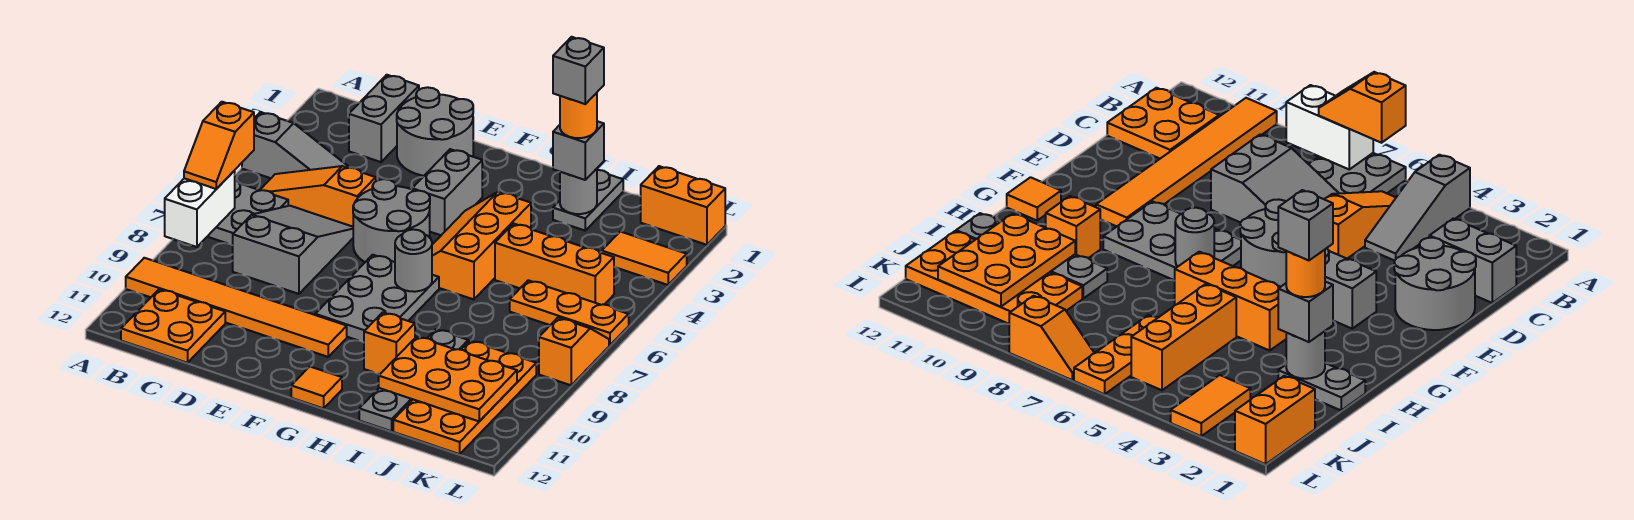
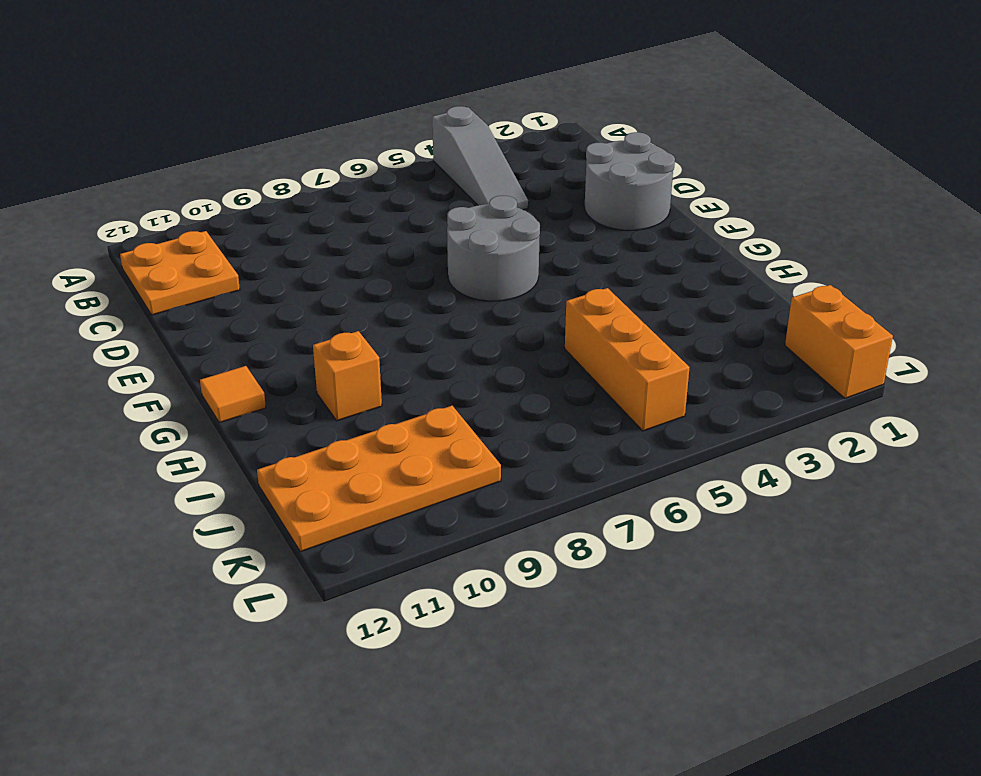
none -> grey plate A6:B7 level 1
none -> orange tile A10:F10 level 1
none -> orange slope B5:D5 level 1 top D
none -> grey brick C1:C2 level 1

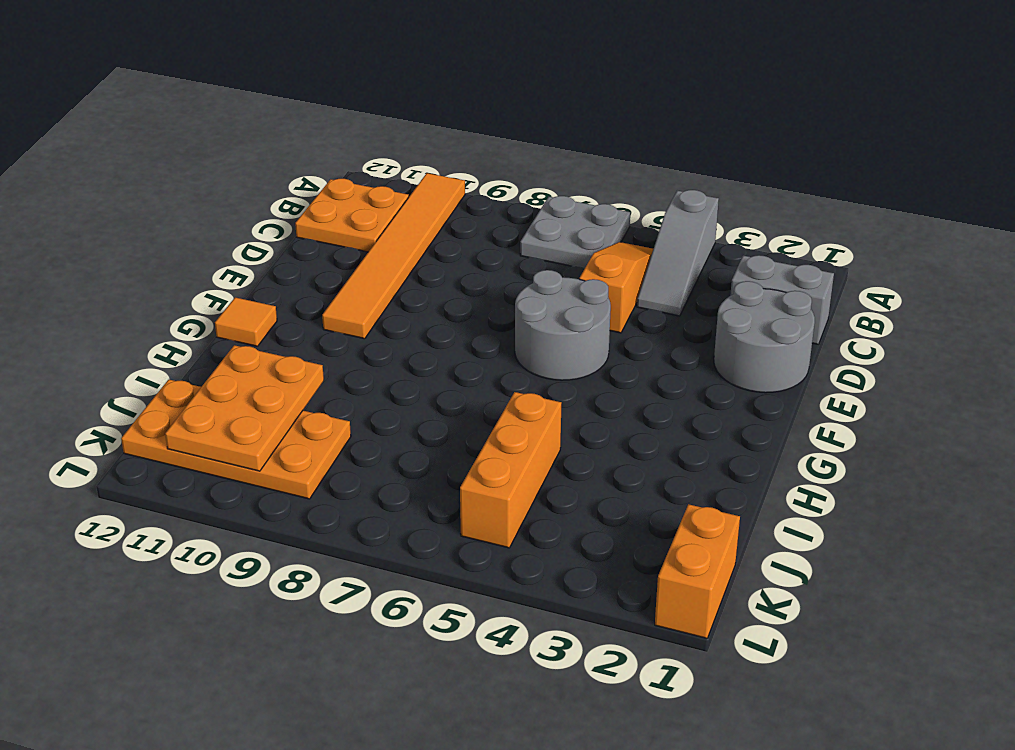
none -> grey slope C6:D8 level 1 top 8
none -> grey brick F3:F4 level 1
none -> grey plate F7:G9 level 1
none -> orange slope G4:H6 level 1 top H

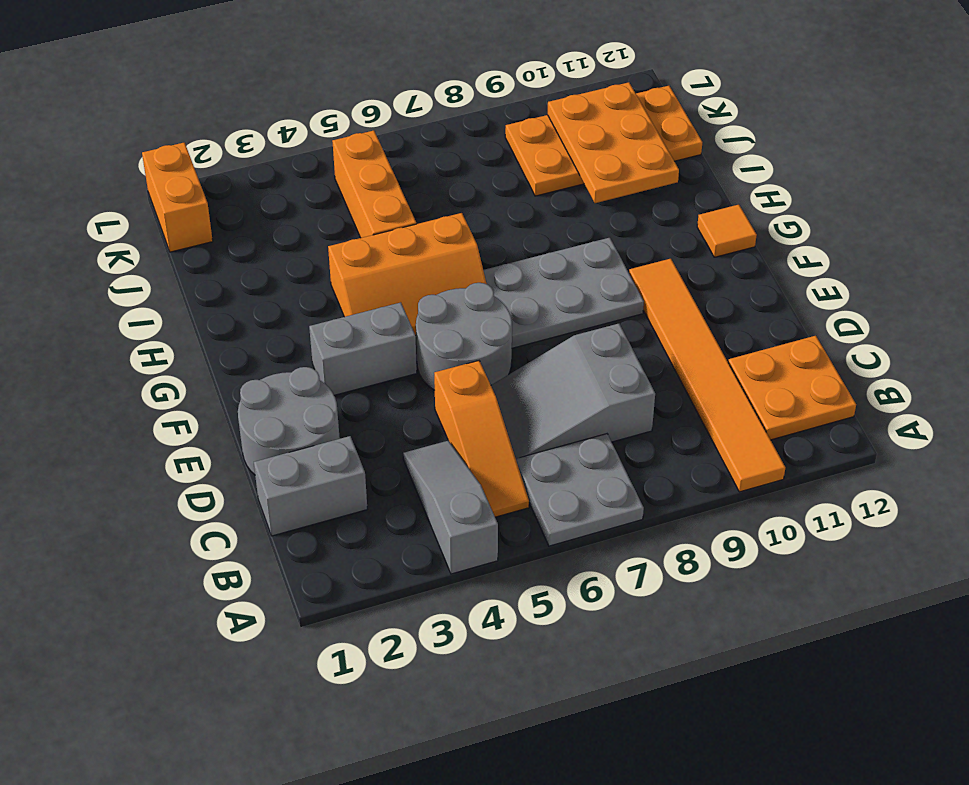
none -> orange brick H10 level 1
none -> grey plate I1:I2 level 1
none -> grey plate I9:I12 level 1
none -> orange plate J6:L6 level 1

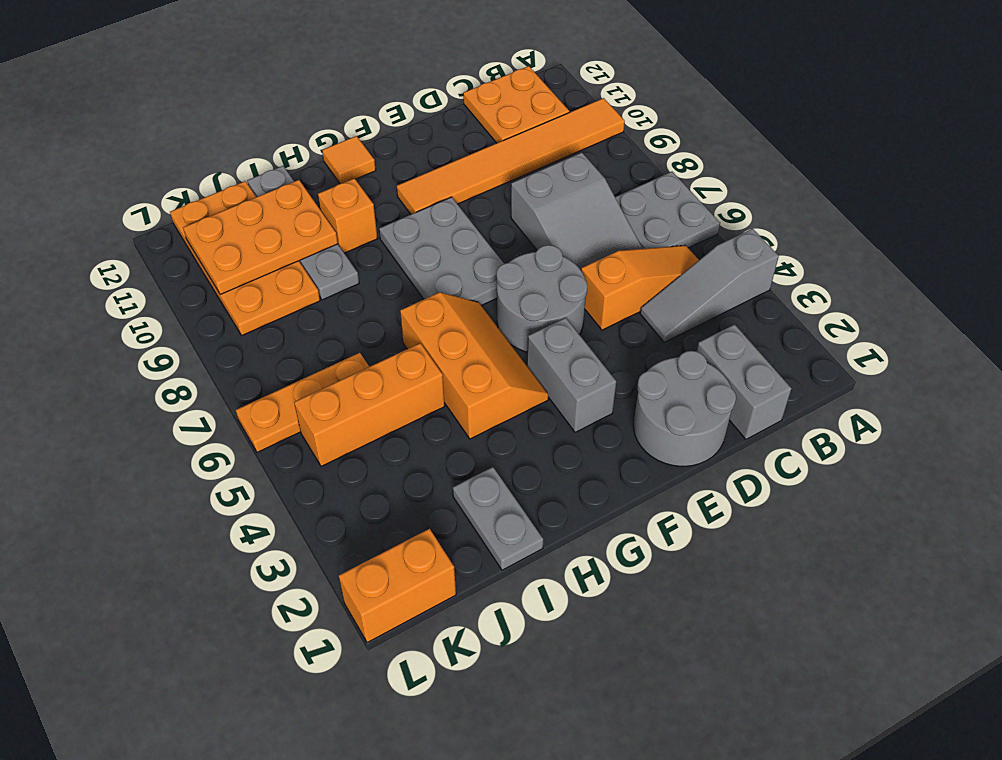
none -> orange tile K3:L3 level 1
none -> orange slope L7:L8 level 1 top 8
none -> white brick A7:A8 level 2
none -> grey round brick G7 level 2

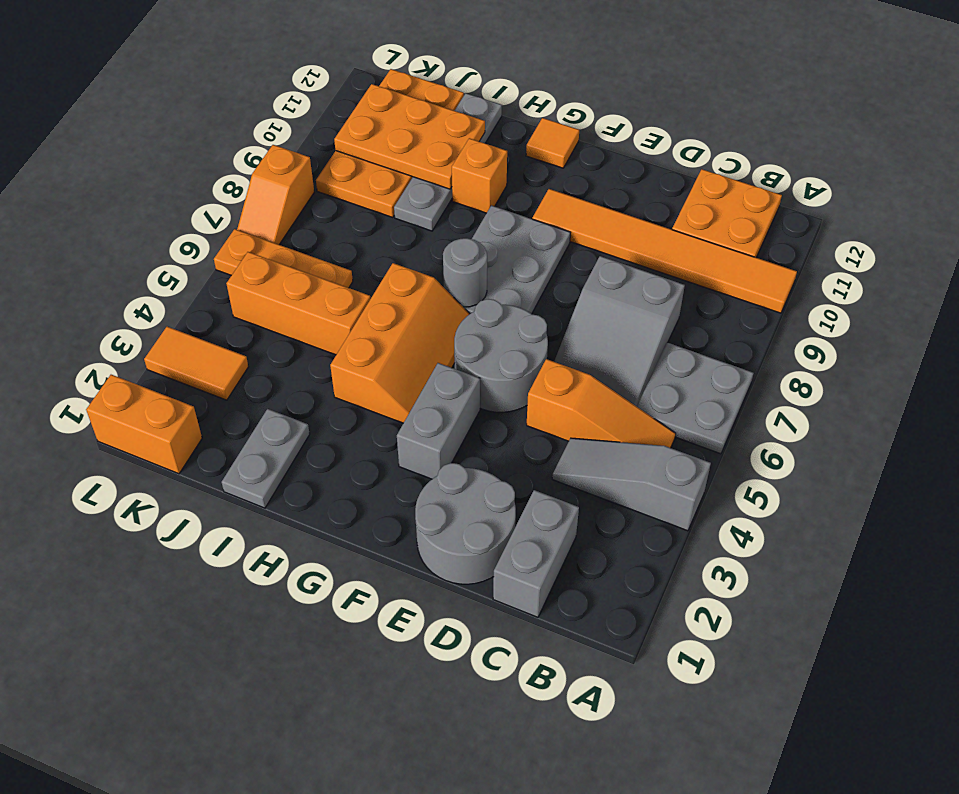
none -> white brick A7:A8 level 2
none -> grey round brick I2 level 2
none -> orange slope A6:A7 level 3 top 6
none -> grey brick I2 level 3

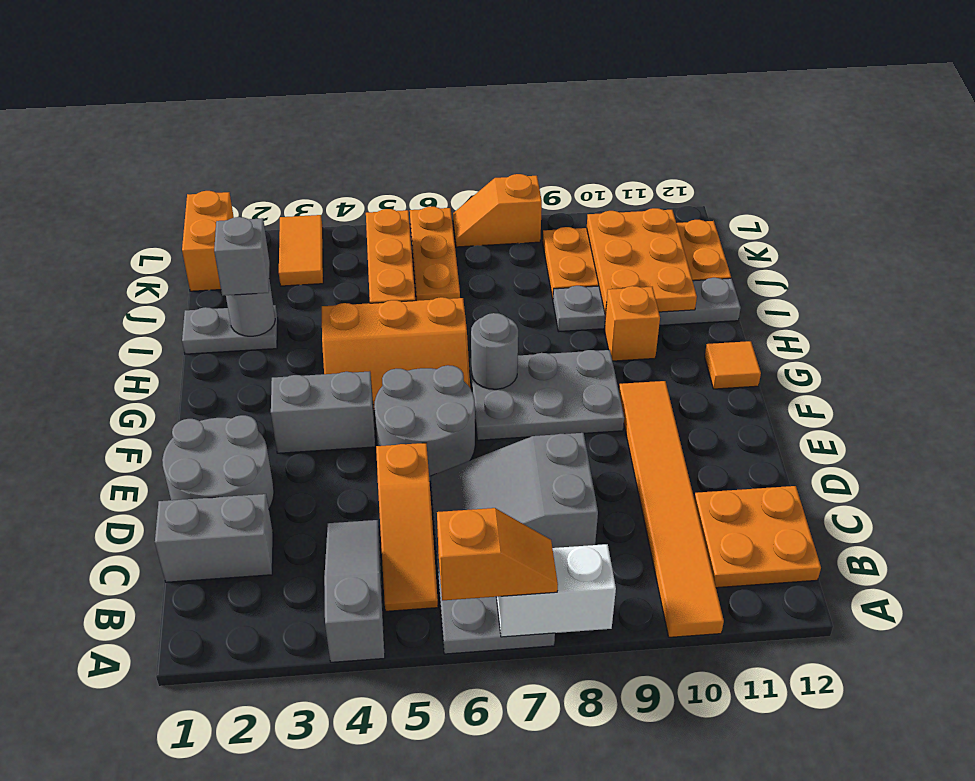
none -> orange round brick I2 level 4
none -> grey brick I2 level 5

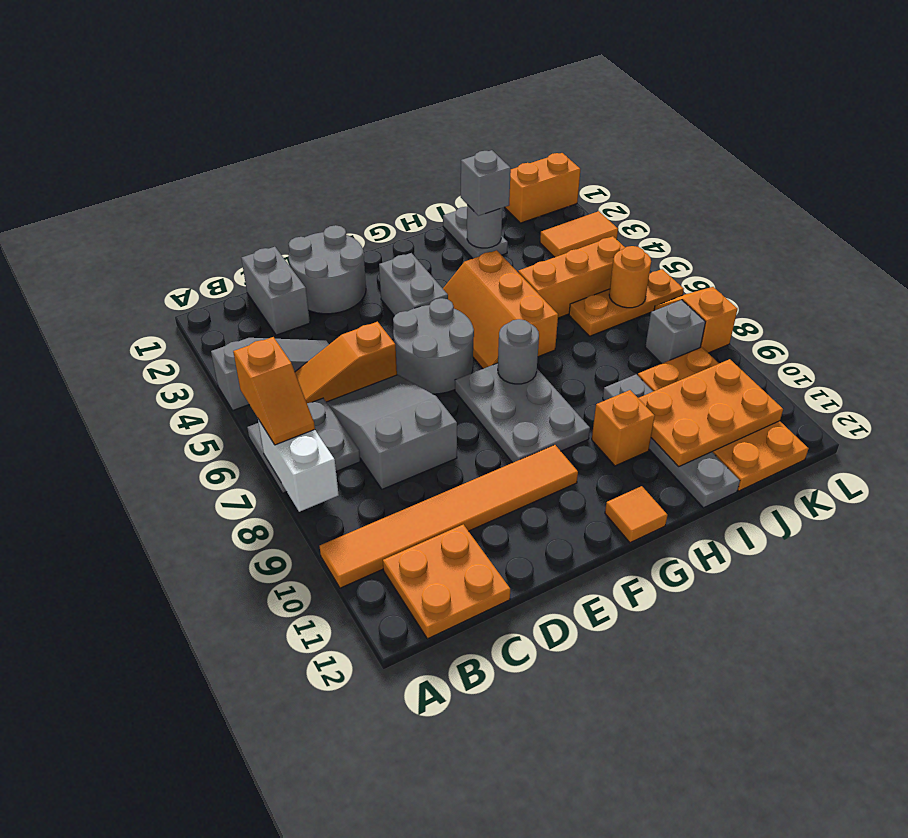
orange round brick K6 level 2 -> orange round brick I2 level 4
grey brick K8 level 1 -> grey brick I2 level 5

